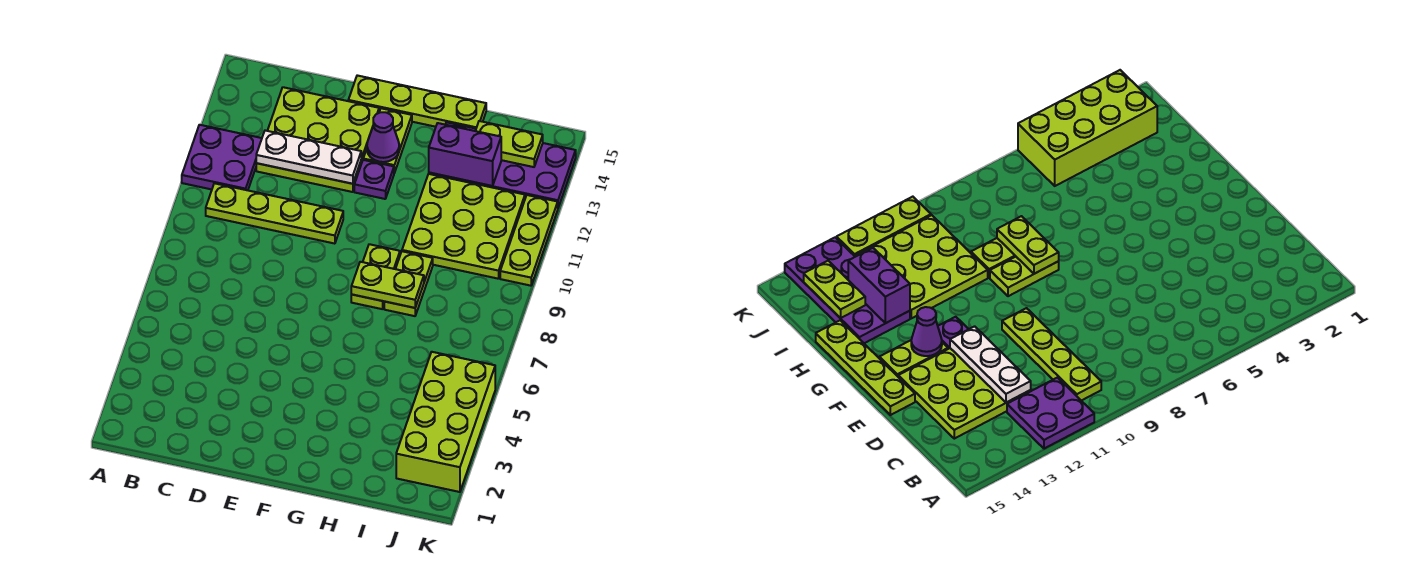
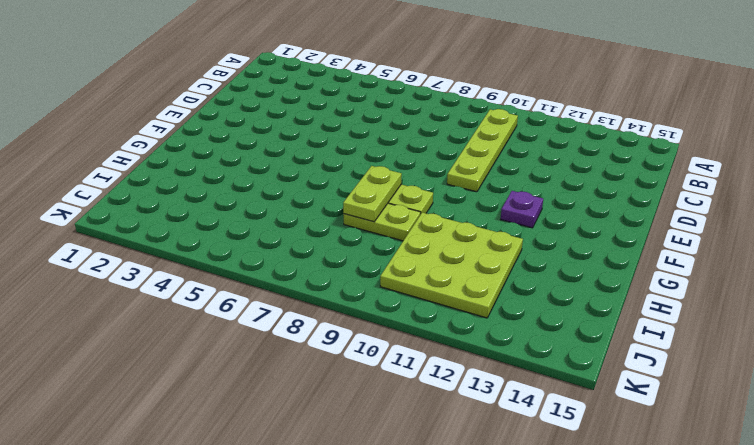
none -> purple plate A11:B12 level 1
none -> lime plate C12:E14 level 1
none -> lime plate E15:H15 level 1

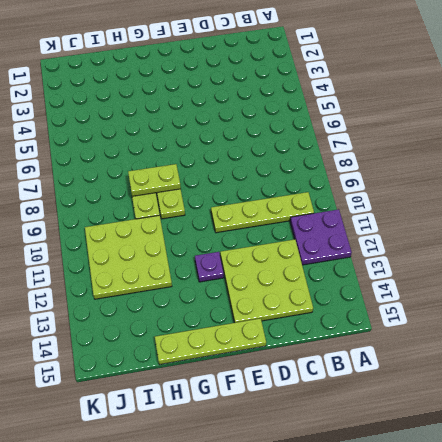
none -> lime plate F13:F14 level 1
none -> purple plate H13:K14 level 1
none -> lime brick J2:K5 level 1

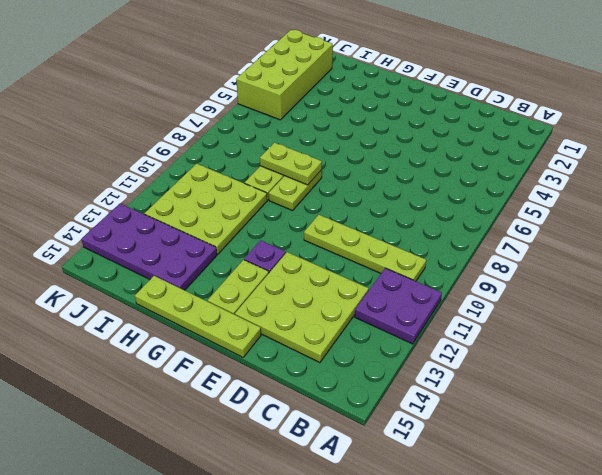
none -> lime plate K10:K12 level 1
none -> white plate C12:E12 level 2
none -> purple cone F13 level 2

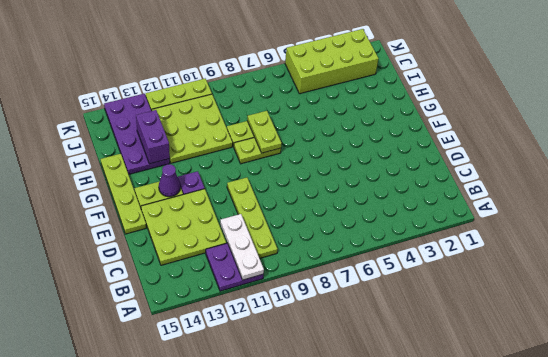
white plate A11:C11 level 2 -> white plate C12:E12 level 2
none -> lime plate I14:J14 level 2

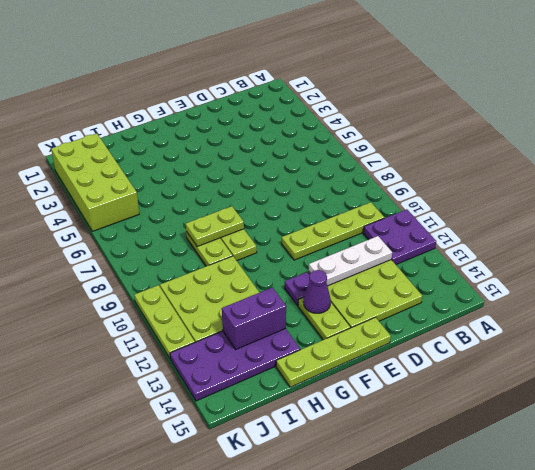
none -> lime plate I14:J14 level 2

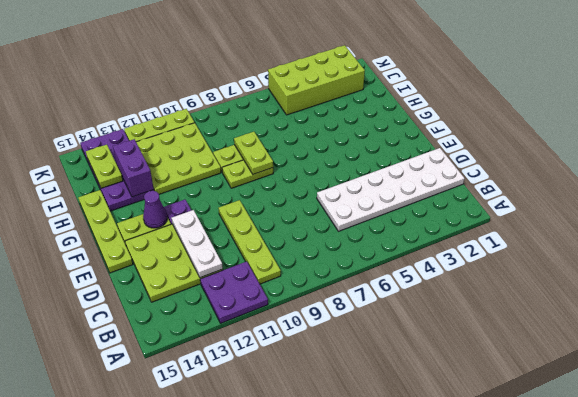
white plate C1:D6 level 1 -> none

